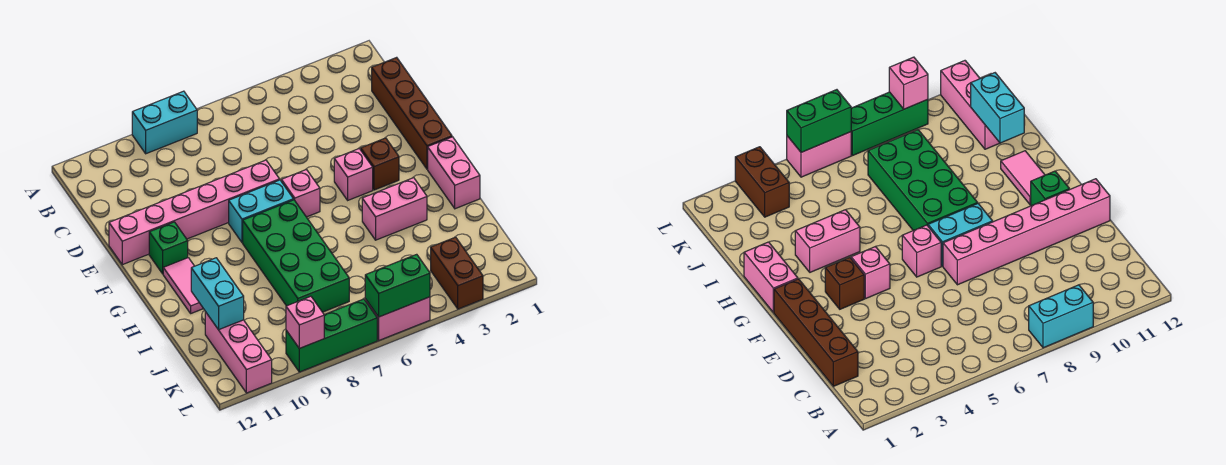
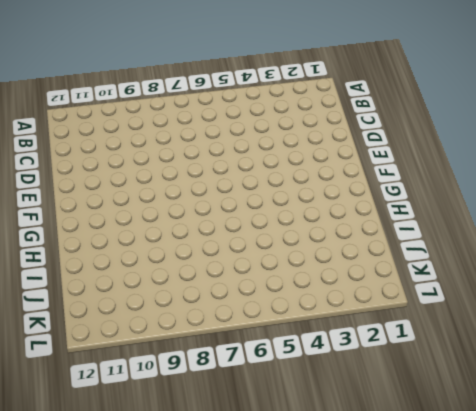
none -> cyan brick A8:A9 level 1
none -> brown brick C1:F1 level 1
none -> pink brick E7:E12 level 1

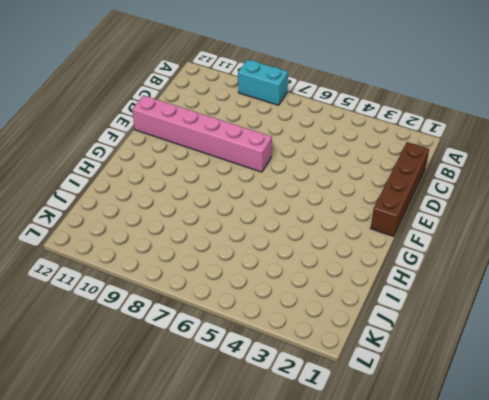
none -> brown brick F3 level 1
none -> pink brick F4 level 1
none -> pink brick F6 level 1

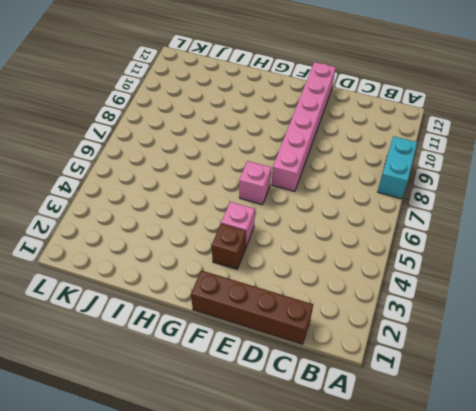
none -> cyan brick F7:F8 level 1
none -> green brick F11 level 1
none -> pink brick G1:H1 level 1

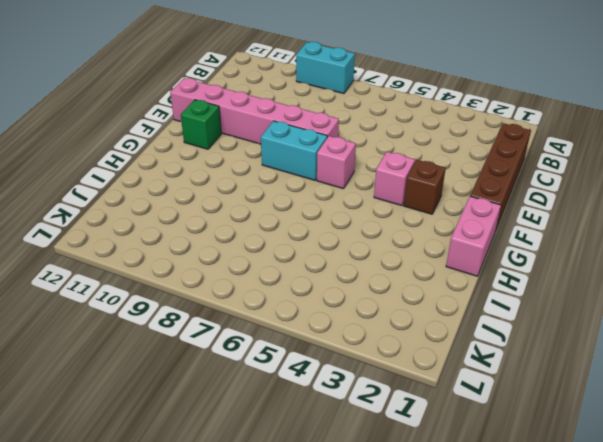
none -> green brick G7:J8 level 1
none -> pink tile G11:H11 level 1
none -> pink brick H3:H4 level 1

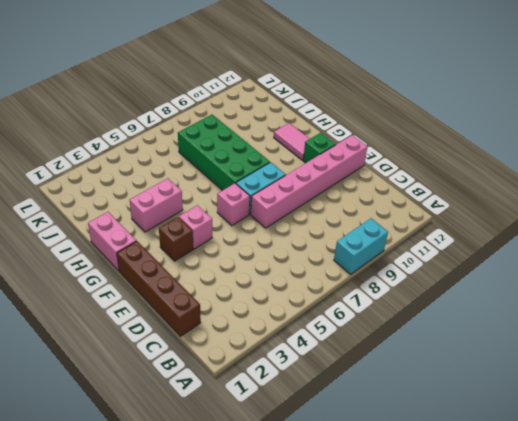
none -> pink brick J11:L11 level 1
none -> brown brick K3:L3 level 1
none -> pink brick L5:L6 level 1

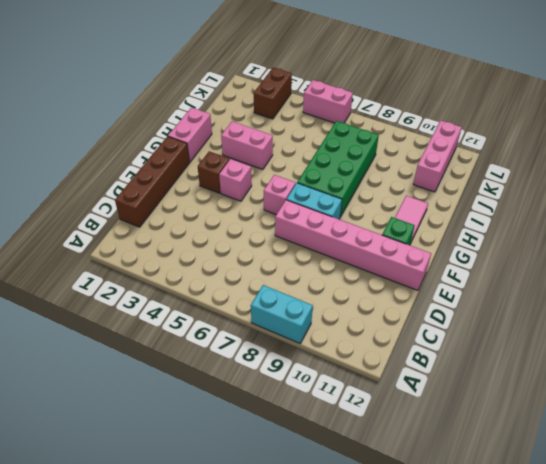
none -> green brick L7:L9 level 1
none -> cyan brick I11:J11 level 2
none -> green brick L5:L6 level 2

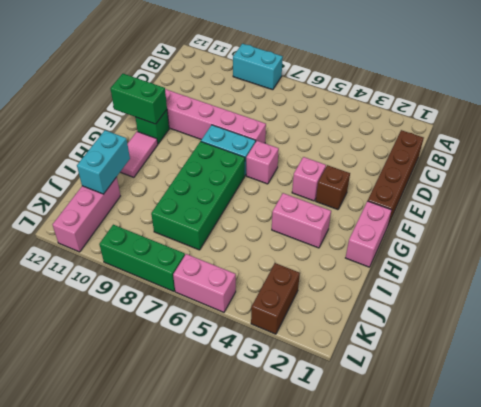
green brick F11:F12 level 2 -> green brick L5:L6 level 2
none -> pink brick L9 level 2

